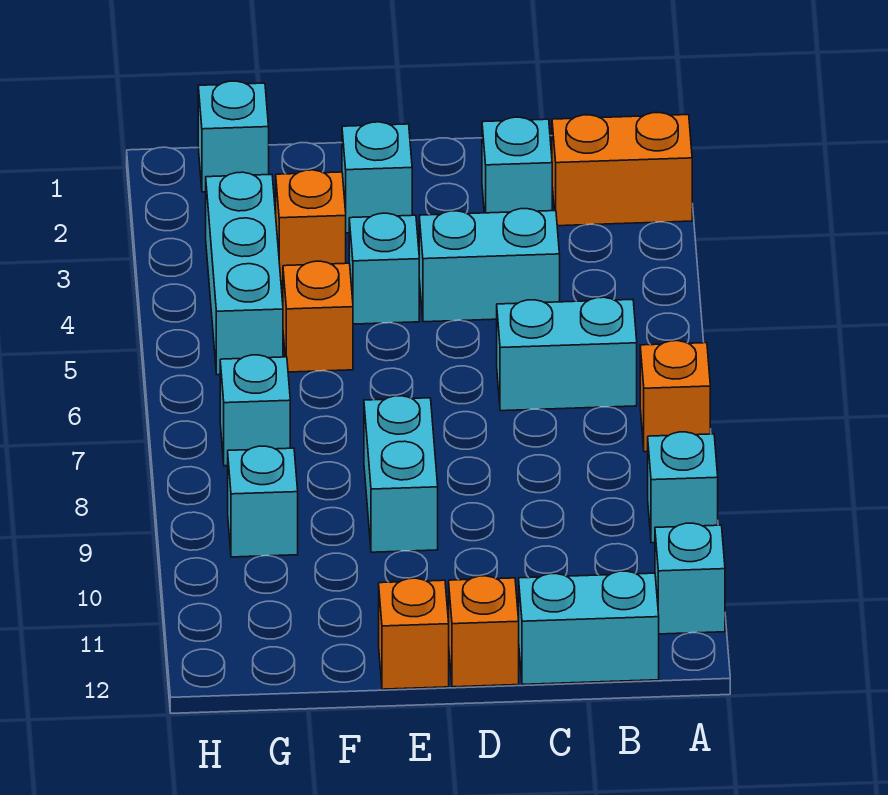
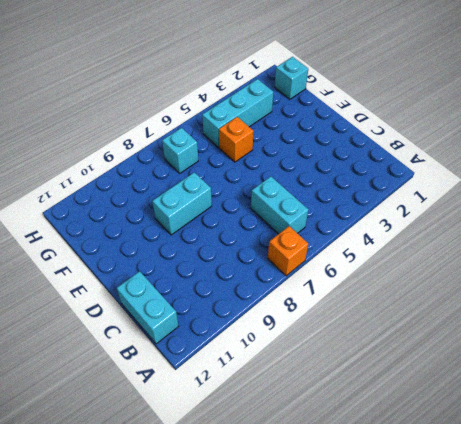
none -> orange brick A2:B2 level 1
none -> cyan brick A9 level 1
none -> cyan brick A11 level 1

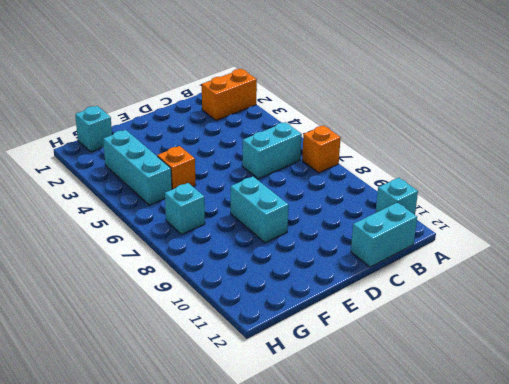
none -> cyan brick A9 level 1
none -> cyan brick C2 level 1
none -> cyan brick C4:D4 level 1

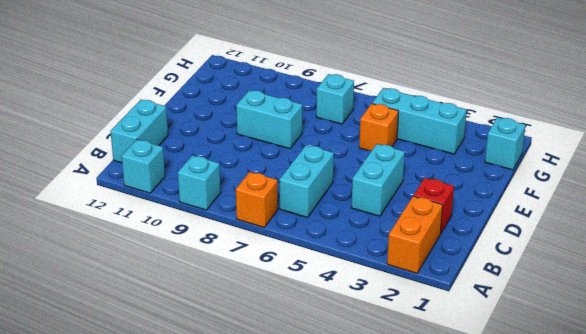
red brick C2 level 1 -> cyan brick C2 level 1
none -> orange brick D12 level 1
none -> cyan brick E2 level 1
none -> cyan brick E4 level 1

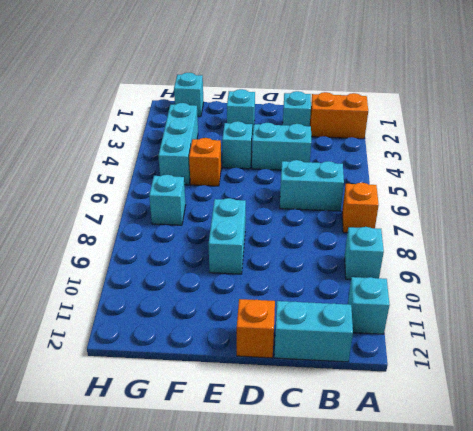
none -> orange brick E12 level 1
none -> orange brick F3 level 1
none -> cyan brick G9 level 1

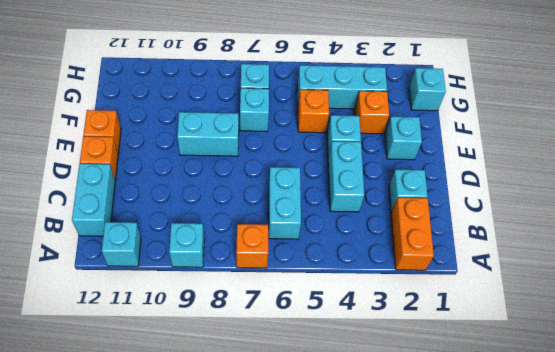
cyan brick F7 level 1 -> cyan brick G9 level 1

